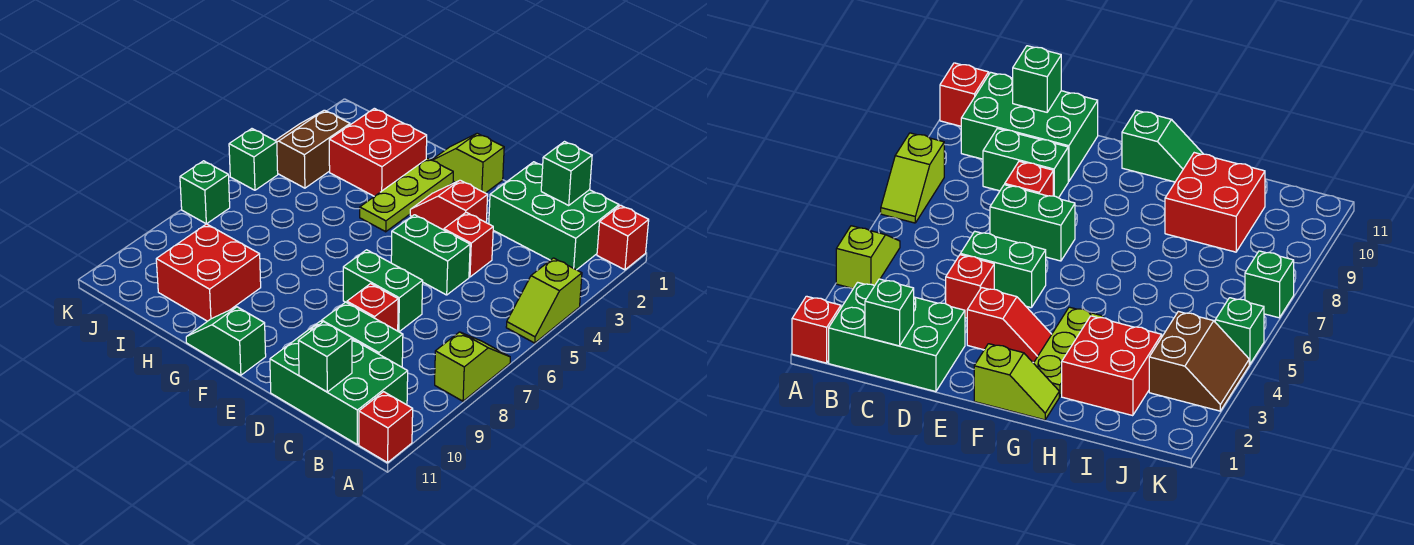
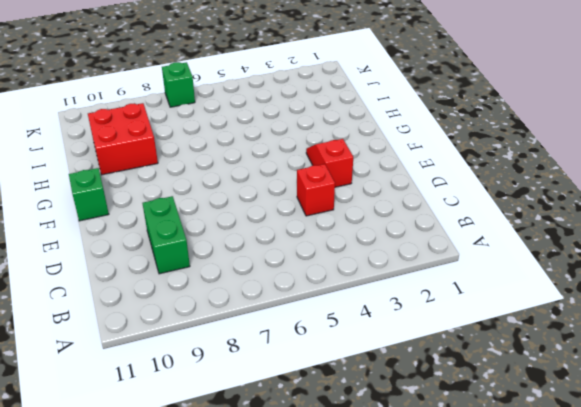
none -> red brick A1 level 1
none -> lime slope A4:A5 level 1 top 4
none -> lime slope A7:A8 level 1 top 8

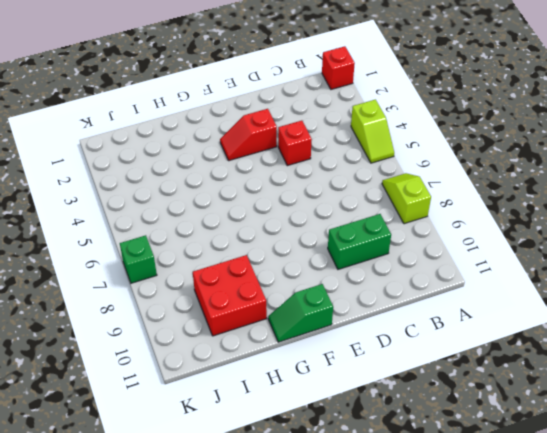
none -> red brick A11 level 1
none -> green brick B1:D2 level 1
none -> green brick B10:D11 level 1

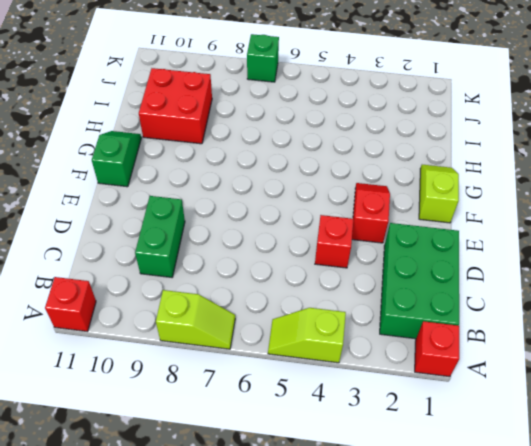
none -> green brick B10:D11 level 1
none -> green brick D5:E5 level 1
none -> green brick D7:E7 level 1

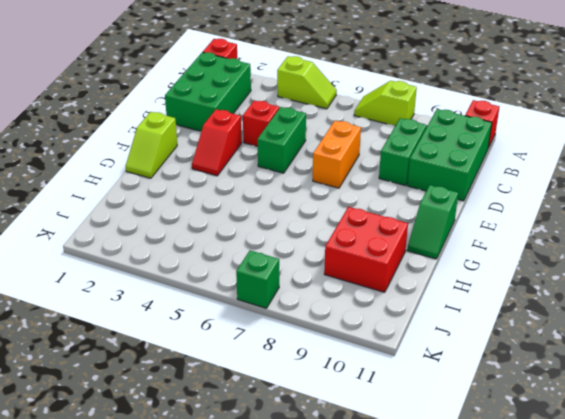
orange brick D7:E7 level 1 -> green brick D7:E7 level 1
none -> red brick D8 level 1
none -> lime plate G2:G4 level 1
none -> red brick H2:I3 level 1

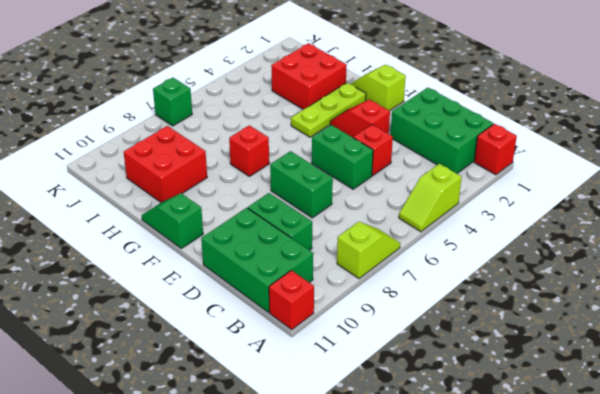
red brick G7 level 1 -> red brick D8 level 1
none -> brown slope J3:K4 level 1 top J
none -> green brick K5 level 1
none -> green brick C1 level 2

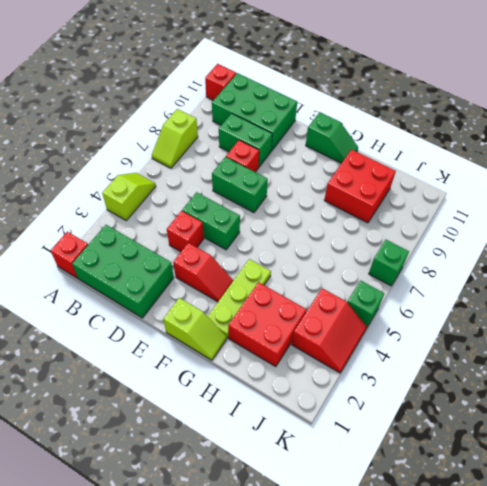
red slope J3:K4 level 1 top J -> brown slope J3:K4 level 1 top J
none -> green brick C1 level 2
none -> green brick C11 level 2

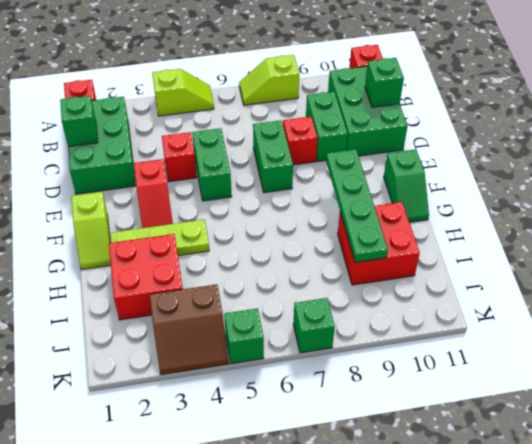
green plate F9:I9 level 2 -> none

